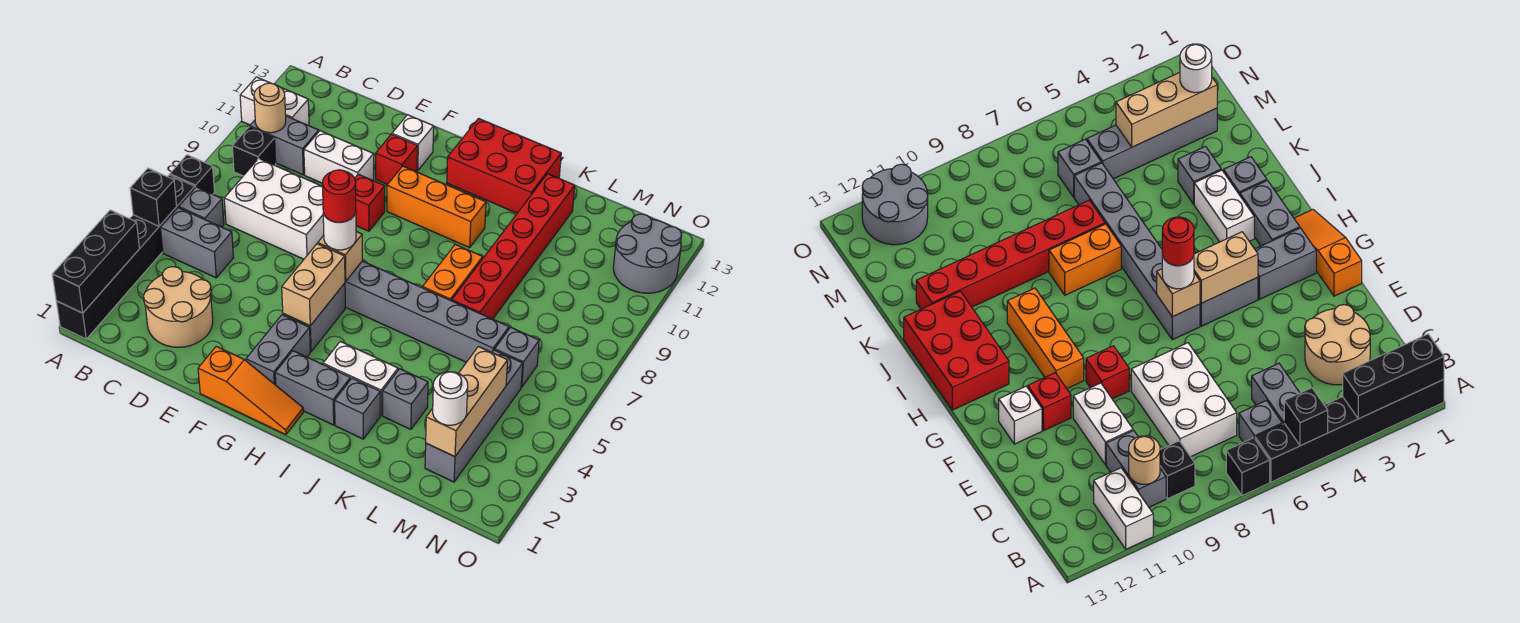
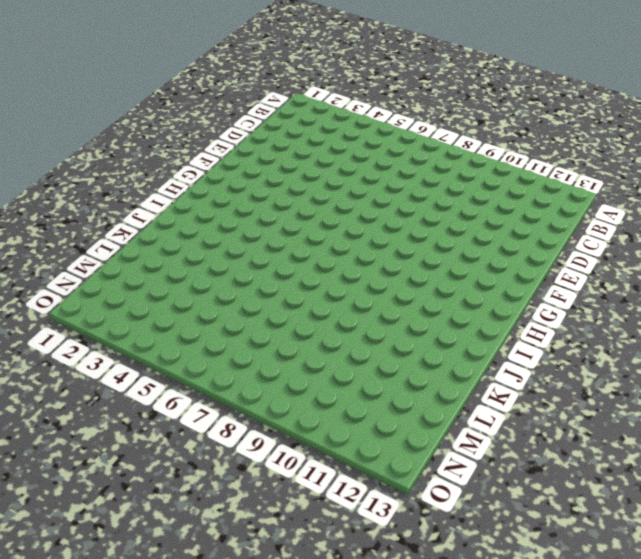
none -> black brick A1:A6 level 1
none -> black brick A7 level 1
none -> white brick A11:B11 level 1
none -> grey brick B5:C5 level 1

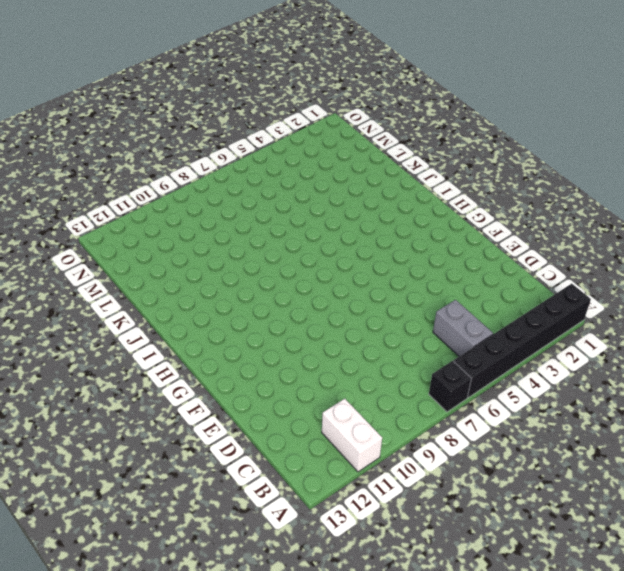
none -> grey brick B6 level 1
none -> black brick B9 level 1
none -> grey brick B10:C10 level 1
none -> tan round brick C2:D3 level 1

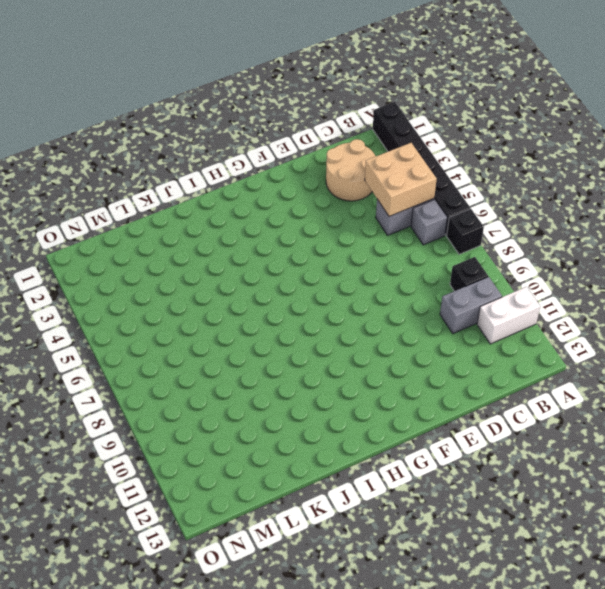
tan brick B4:C5 level 2 -> none
none -> white brick C7:E8 level 1
none -> white brick D10:E10 level 1
none -> orange slope F1:H1 level 1 top F
none -> red brick F9 level 1

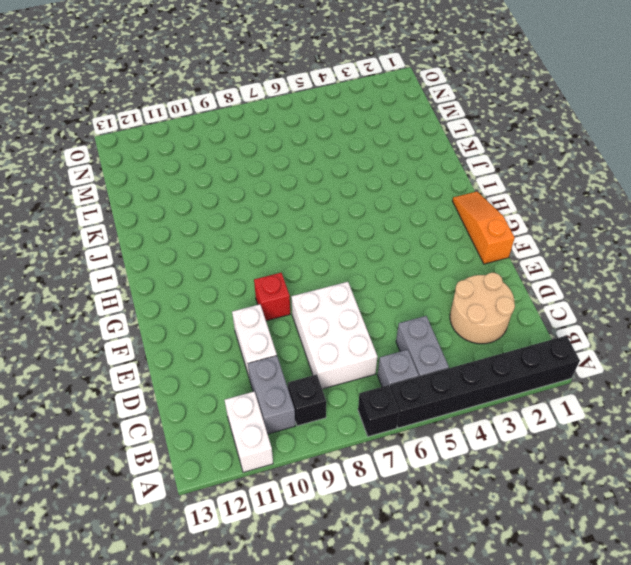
none -> red brick F11 level 1
none -> white brick F12 level 1
none -> grey brick G2:G3 level 1
none -> grey brick G4:G5 level 1

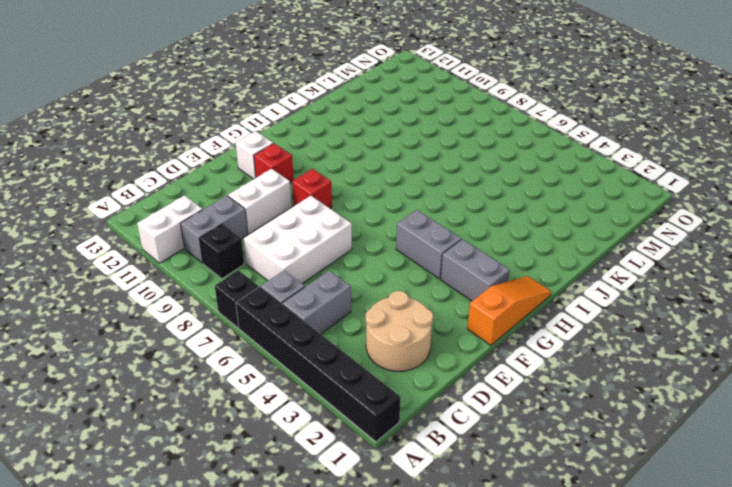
none -> grey brick G6:L6 level 1
none -> orange brick G10:I10 level 1
none -> grey brick H2:I2 level 1
none -> red brick H12:J13 level 1

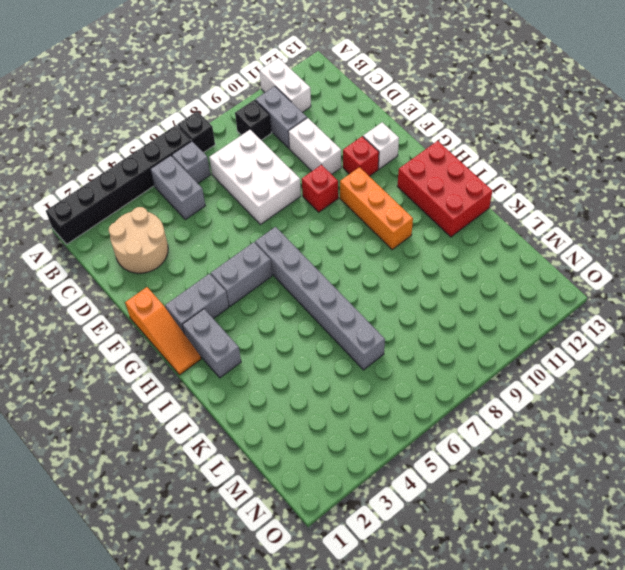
none -> white brick I3:J3 level 1
none -> grey brick J2 level 1
none -> orange brick J7:J8 level 1
none -> grey brick K3 level 1

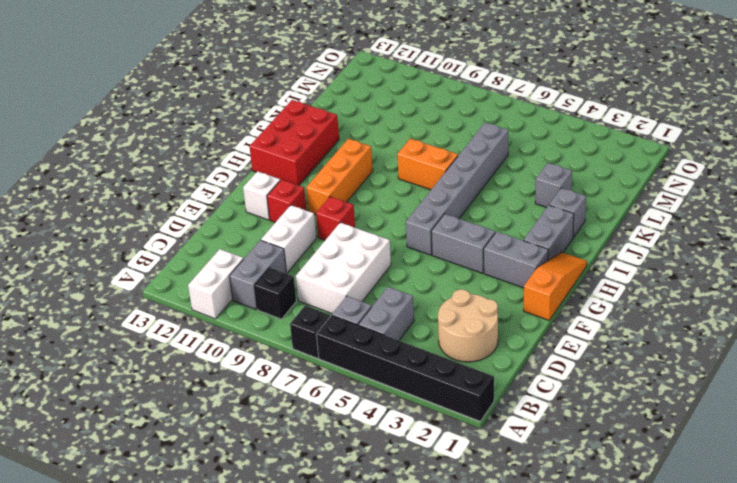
none -> white brick I3:J3 level 1
none -> red brick K7:K12 level 1
none -> grey brick M2:M5 level 1
none -> grey brick M6 level 1

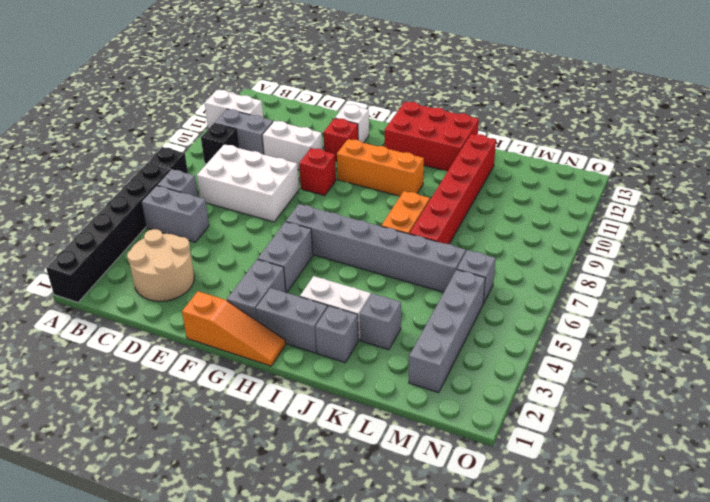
none -> grey round brick N11:O12 level 1
none -> black brick A1:A3 level 2
none -> black brick A5 level 2
none -> tan round brick B10 level 2

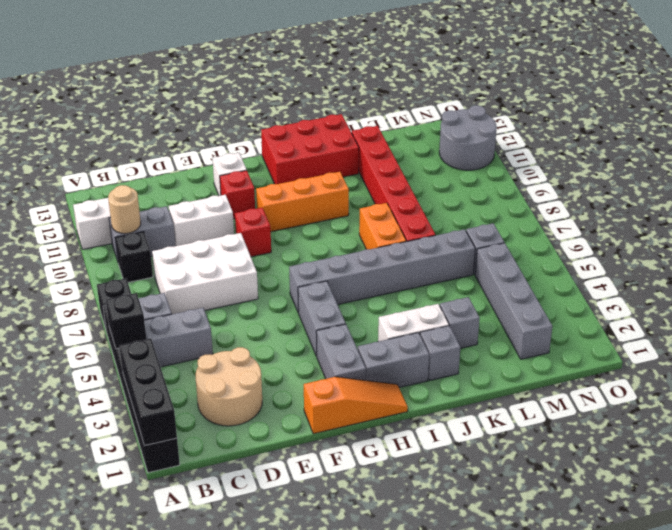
none -> tan brick G4:G5 level 2
none -> tan brick G6 level 2
none -> tan brick M2:M4 level 2
none -> white round brick G6 level 3

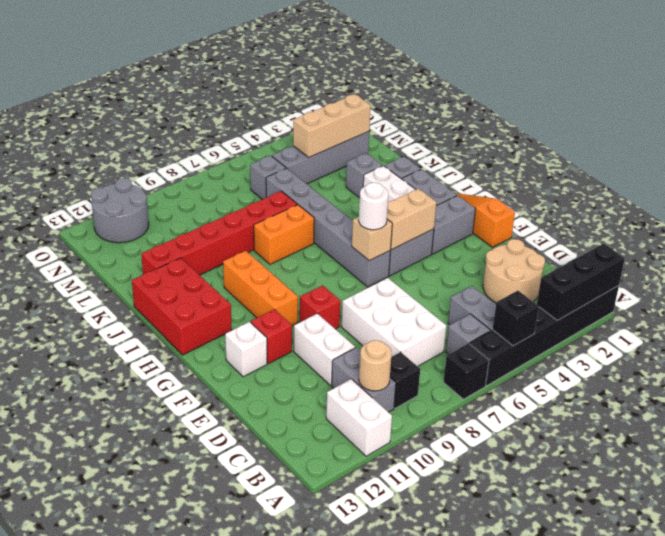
none -> white round brick M2 level 3
none -> red round brick G6 level 4

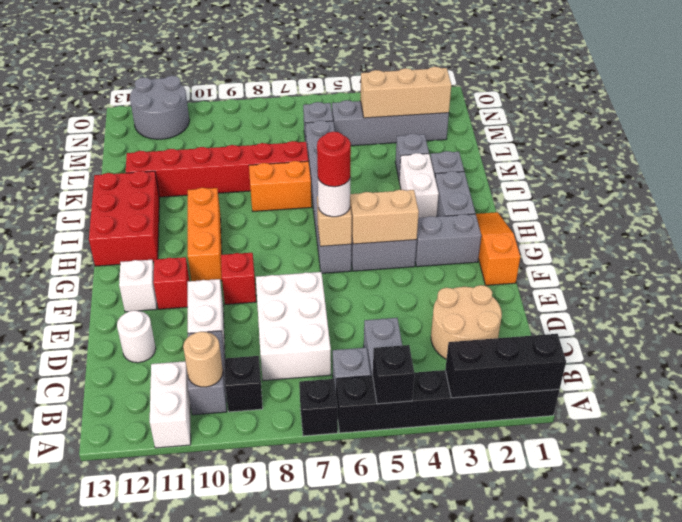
white round brick D12 level 1 -> white round brick M2 level 3

